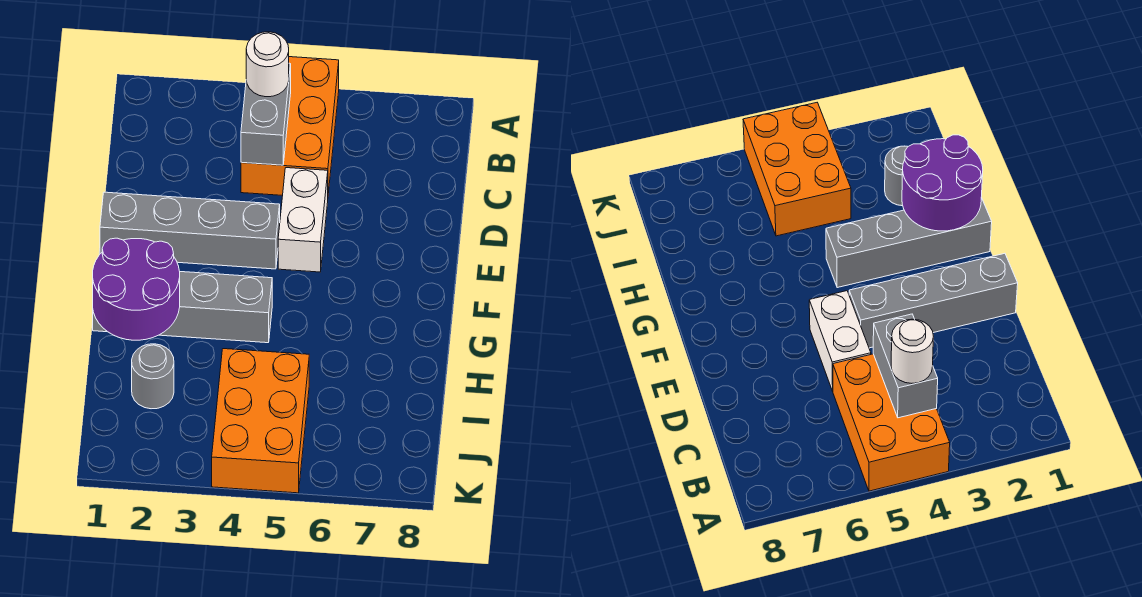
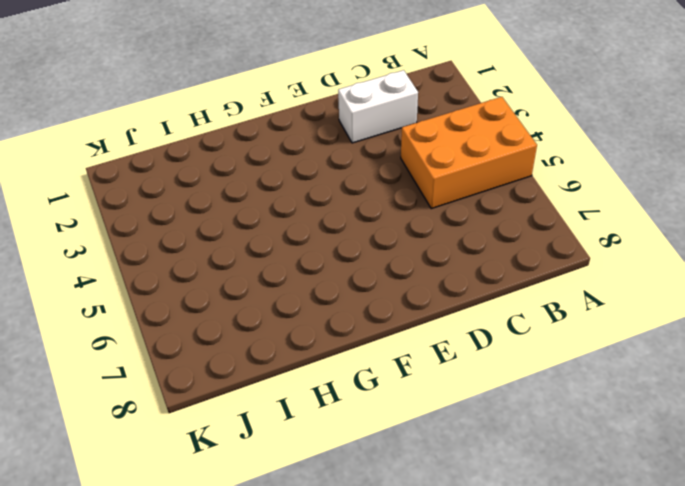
white brick C2:D2 level 1 -> white brick D5:E5 level 1
none -> grey brick E1:E4 level 1
none -> grey brick G1:G4 level 1

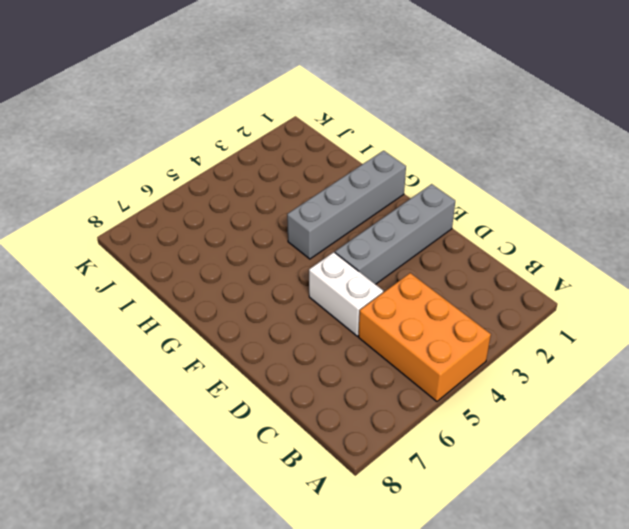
none -> grey round brick I2 level 1
none -> orange brick I4:K5 level 1

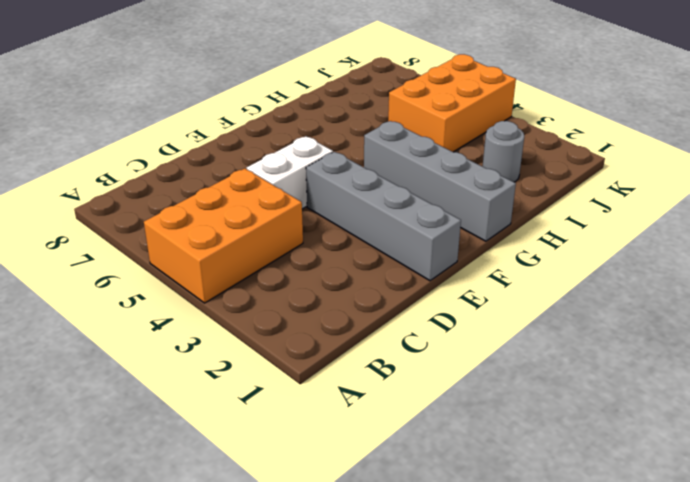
none -> grey brick B4:C4 level 2
none -> purple round brick G1:H2 level 2

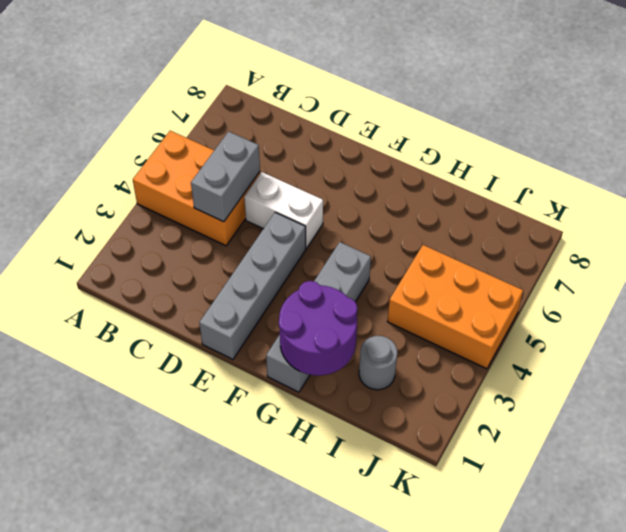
grey brick C4:C5 level 2 -> grey brick B4:C4 level 2
none -> white round brick B4 level 3

